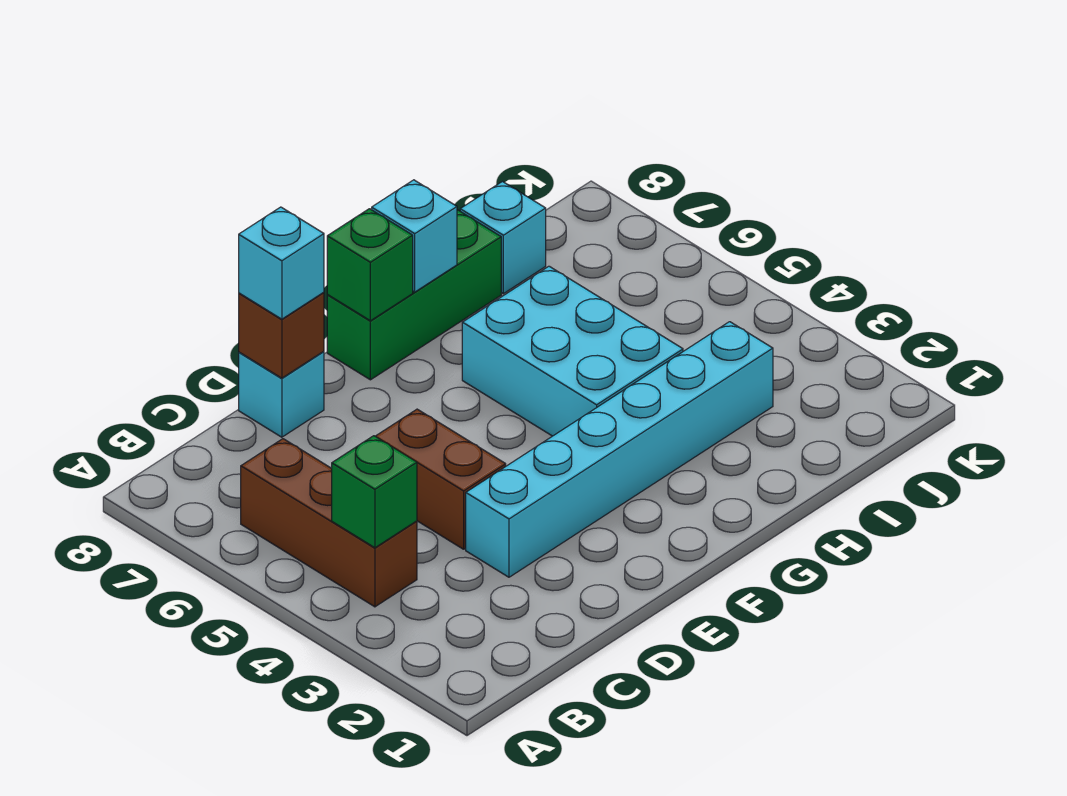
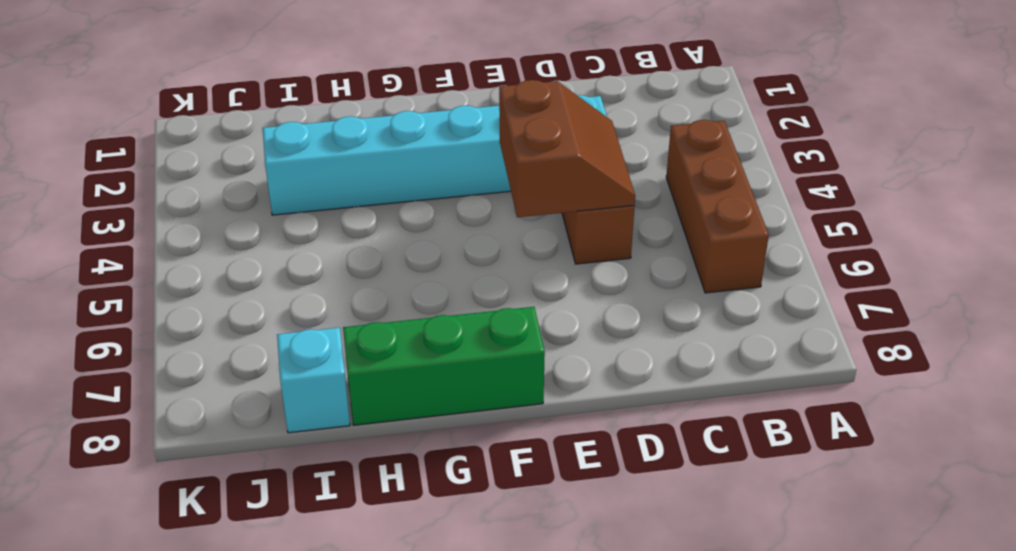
brown slope D4:E5 level 2 top E -> none
none -> cyan brick D8 level 1
none -> cyan brick G4:H6 level 1
none -> green brick B4 level 2

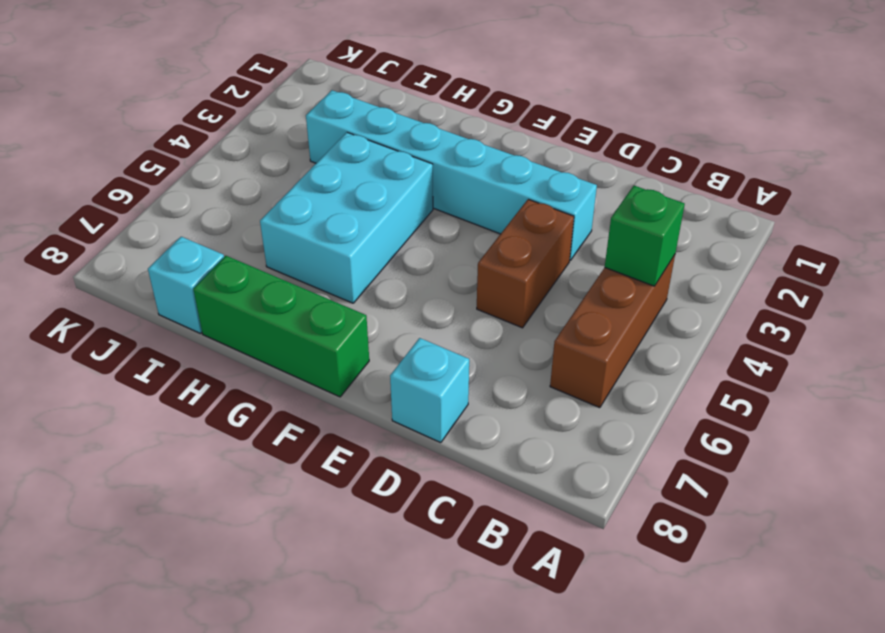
none -> brown brick D8 level 2
none -> green brick F8 level 2
none -> cyan brick G8 level 2

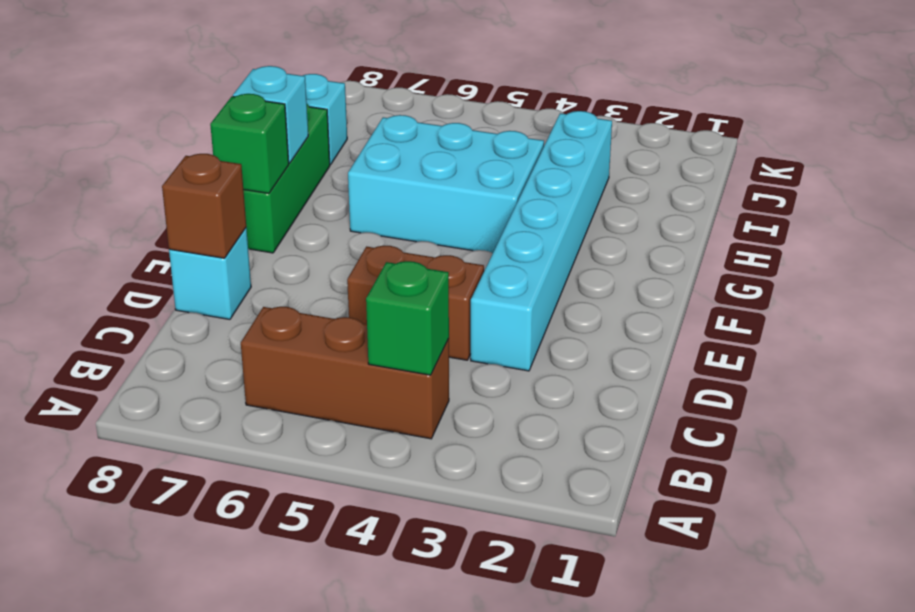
none -> cyan brick D8 level 3

